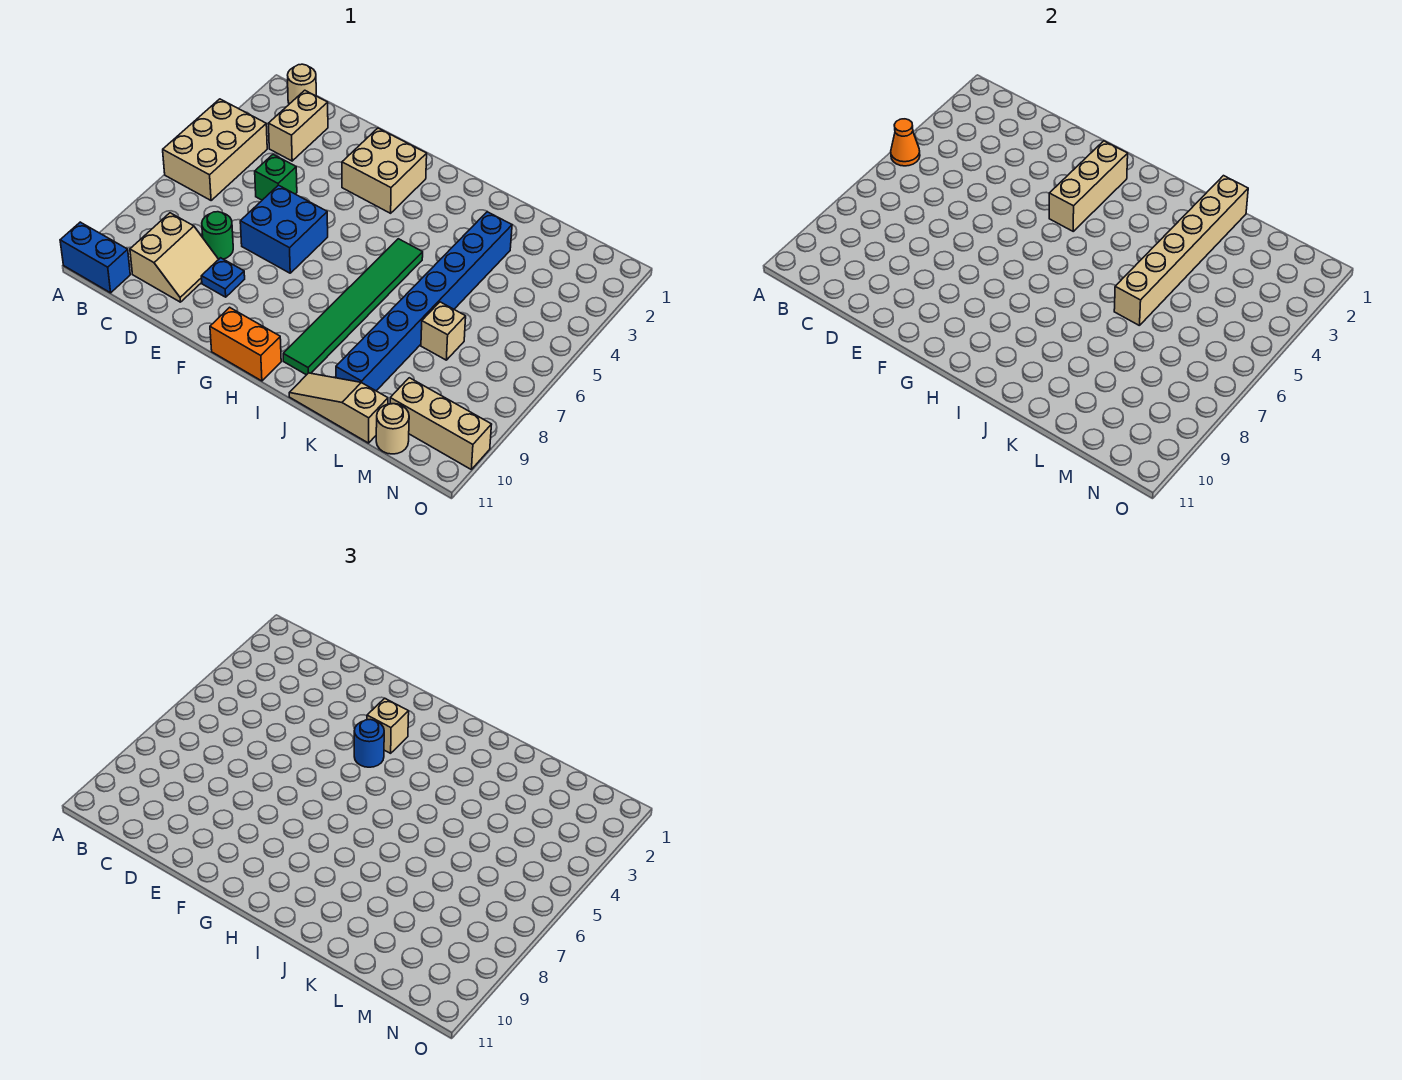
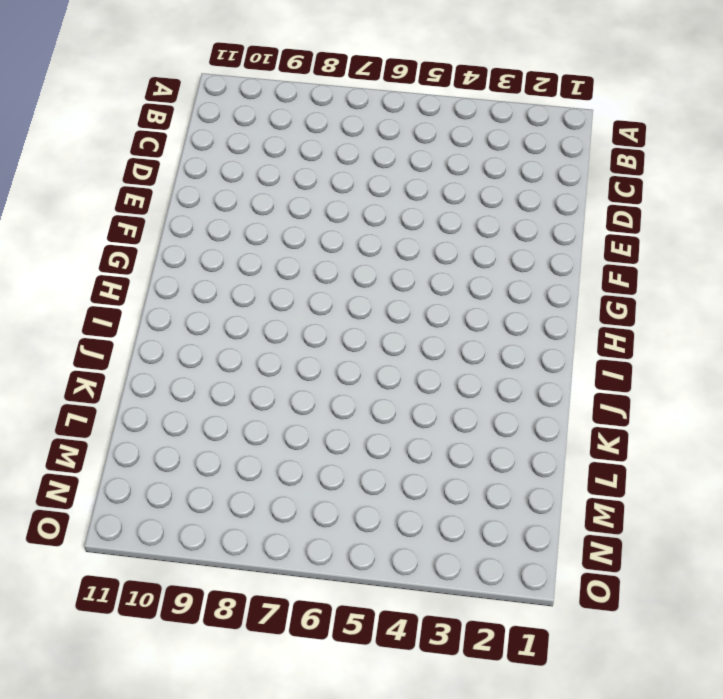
none -> tan brick A4:B6 level 1
none -> blue brick A11:B11 level 1
none -> tan round brick B1 level 1

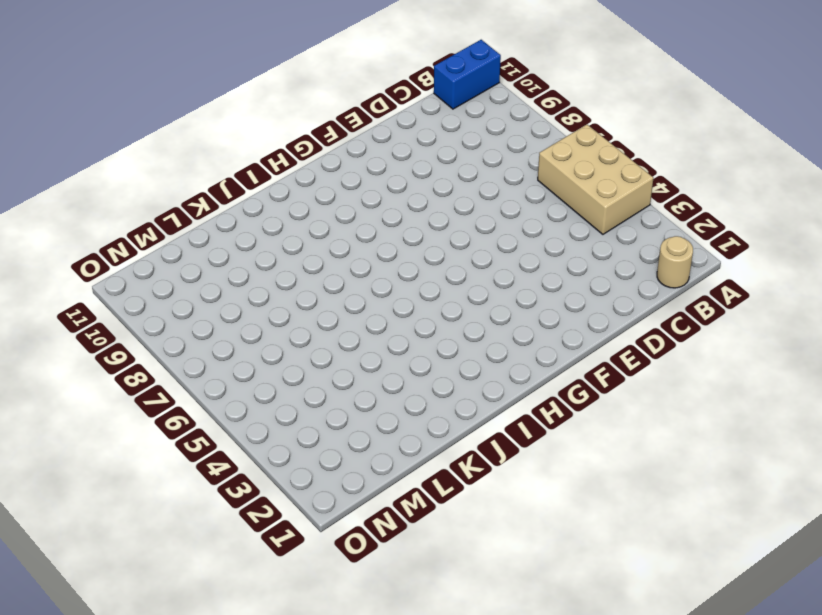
none -> tan brick C2:C3 level 1
none -> tan slope C9:D10 level 1 top C
none -> green brick D5 level 1

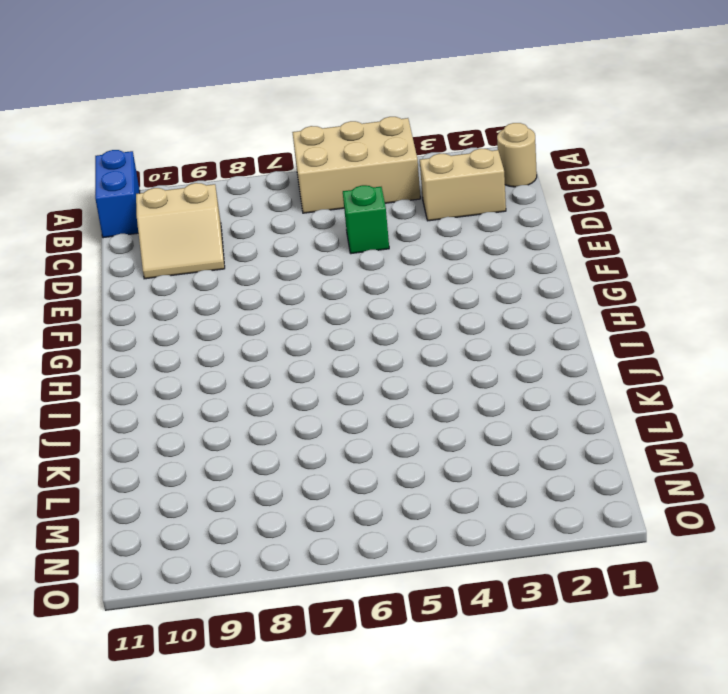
none -> green round brick D8 level 1
none -> blue brick E6:F7 level 1
none -> blue plate E9 level 1

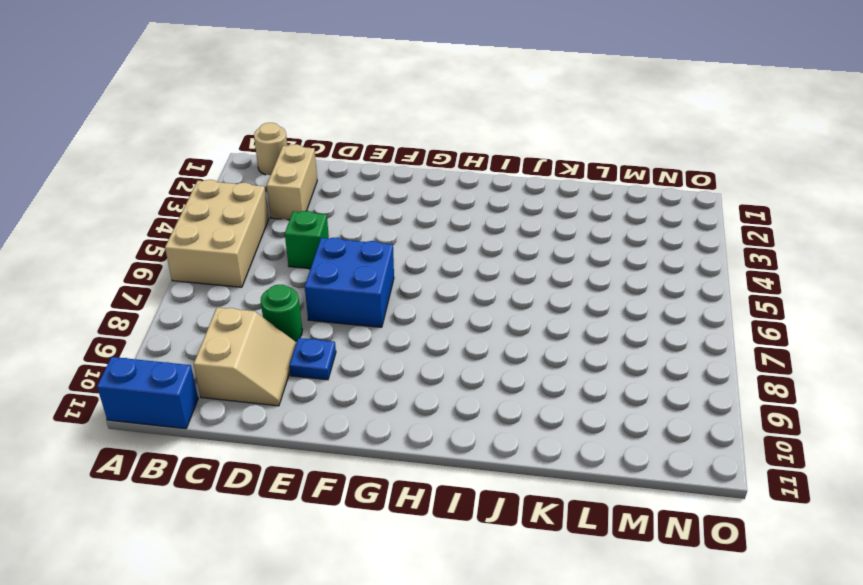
none -> tan brick F2:G3 level 1
none -> orange brick G11:H11 level 1
none -> green tile I5:I10 level 1

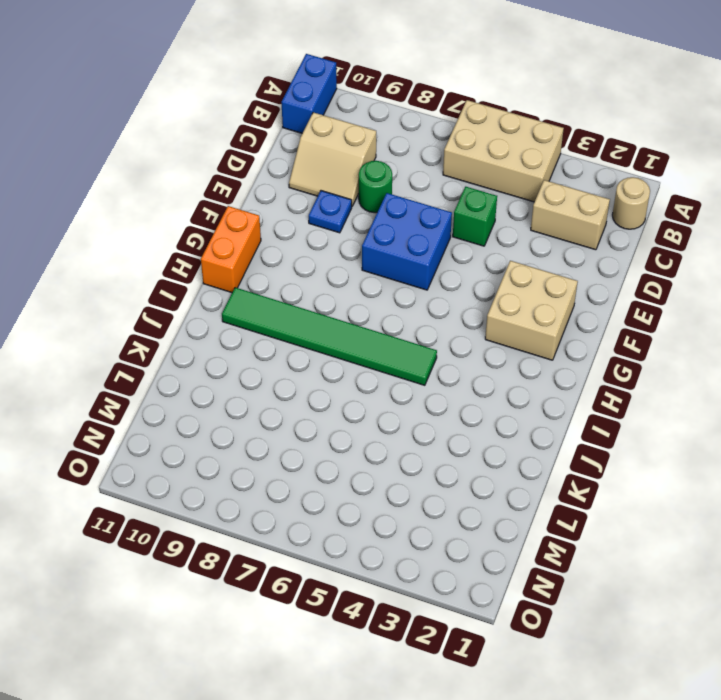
none -> tan slope J11:L11 level 1 top L
none -> blue brick K3:K10 level 1
none -> tan brick L7 level 1

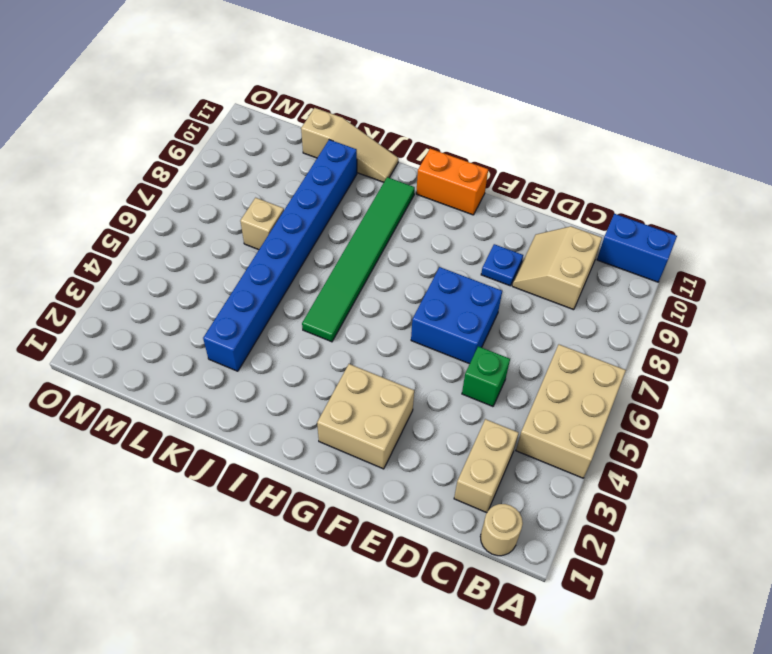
none -> green round brick D8 level 1
none -> tan brick M10:O10 level 1
none -> tan round brick M11 level 1

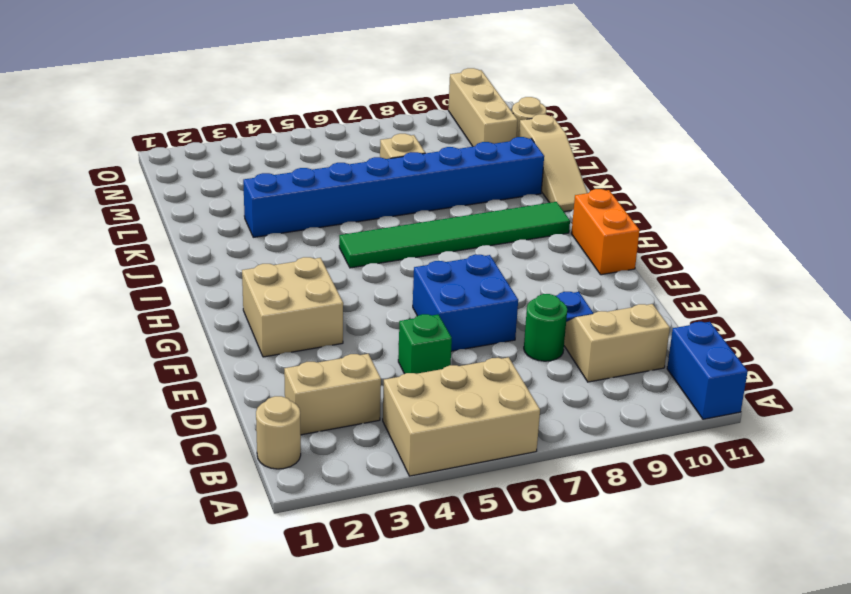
none -> orange cone A5 level 2
none -> tan brick G2:G4 level 2
none -> tan brick K1:K6 level 2

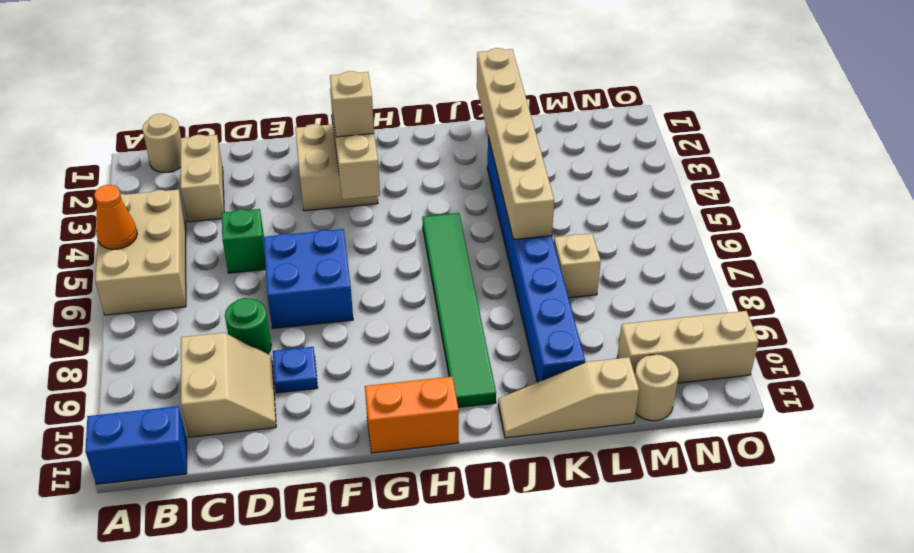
none -> blue round brick G4 level 3

